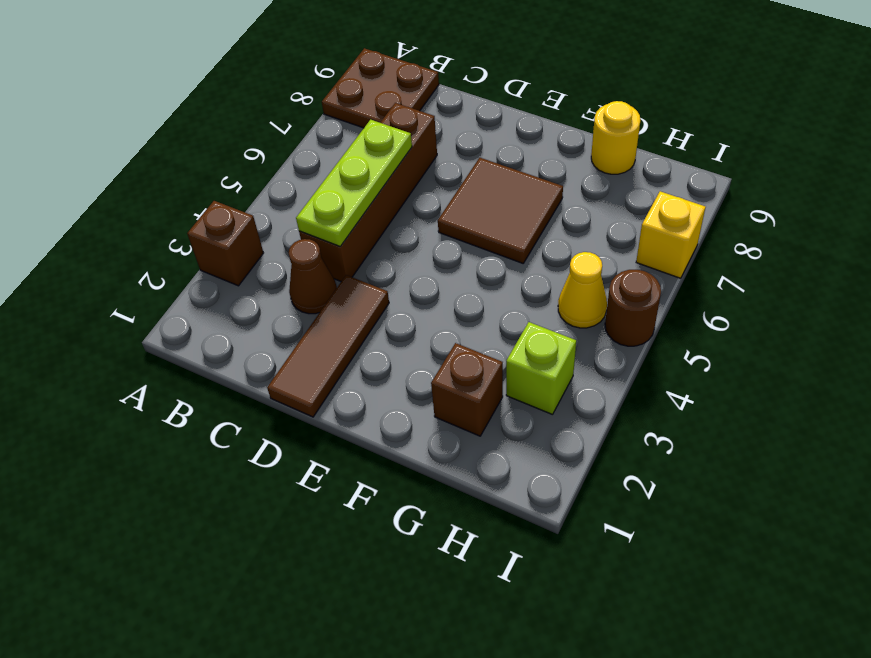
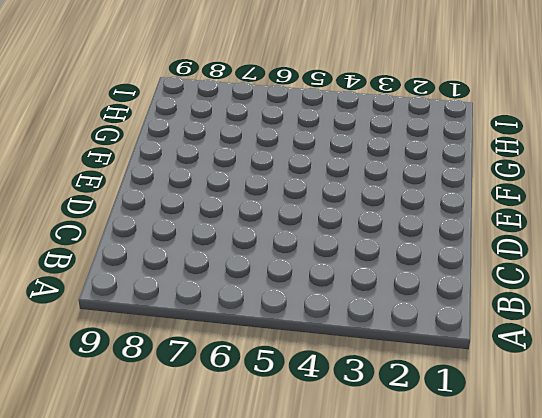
none -> brown brick A3 level 1
none -> brown plate A8:B9 level 1
none -> brown cone C3 level 1

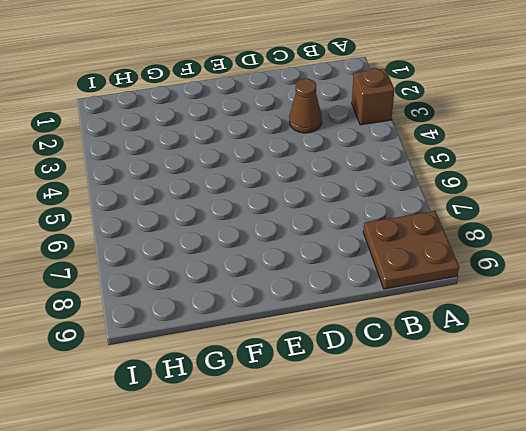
none -> brown brick C4:C7 level 1
none -> brown tile D1:D3 level 1
none -> brown tile E6:F7 level 1

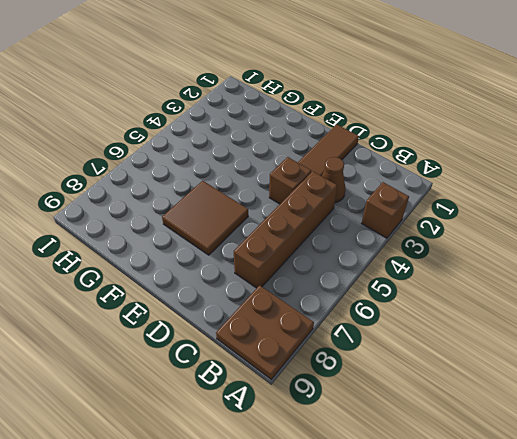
brown brick D4 level 1 -> brown brick G2 level 1
none -> yellow round brick G9 level 1
none -> lime brick H3 level 1
none -> yellow cone H5 level 1

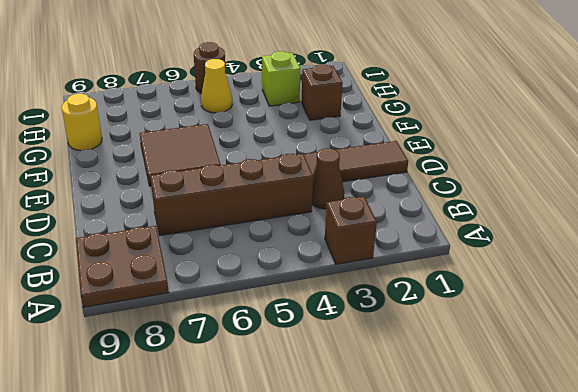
none -> yellow brick I7 level 1
none -> lime plate C4:C6 level 2

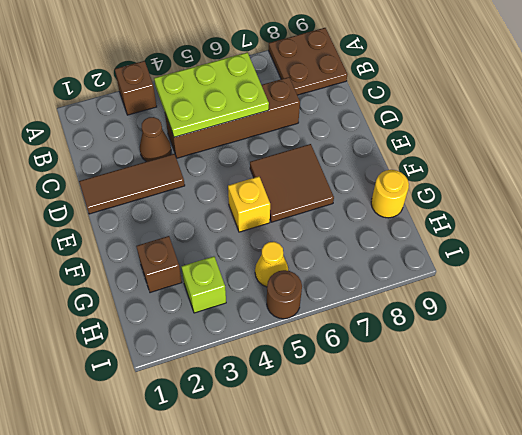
lime plate B4:C6 level 2 -> lime plate C4:C6 level 2
yellow brick F5 level 1 -> yellow brick I7 level 1

